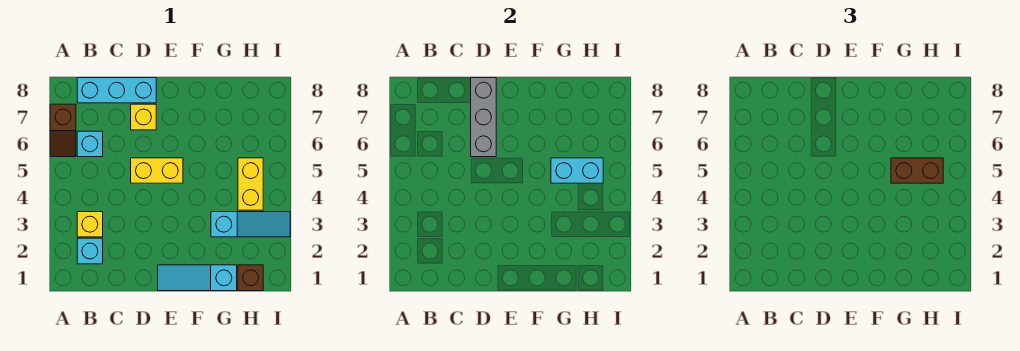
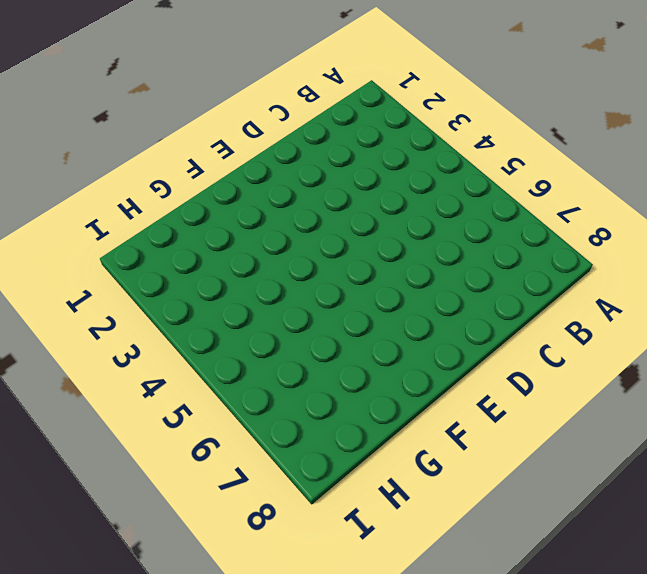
none -> brown slope A6:A7 level 1 top 7
none -> cyan brick B2 level 1
none -> yellow brick B3 level 1

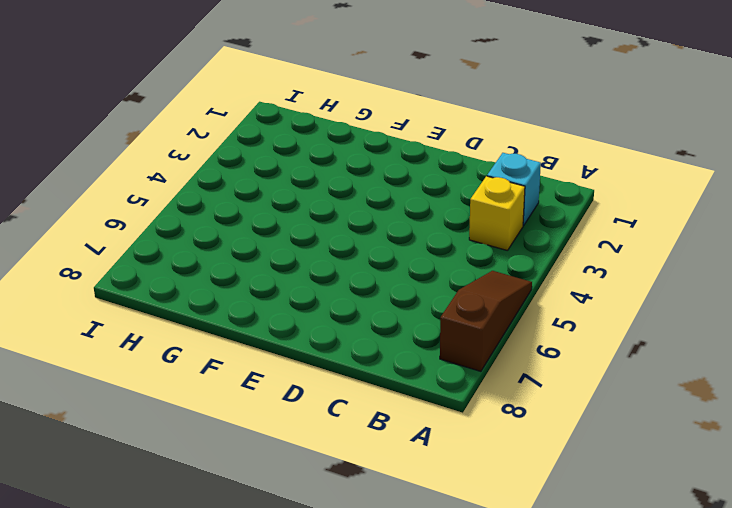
brown slope A5:A7 level 1 top 7 -> brown slope A6:A7 level 1 top 7
none -> cyan brick B6 level 1
none -> cyan brick B8:D8 level 1
none -> yellow brick D5:E5 level 1

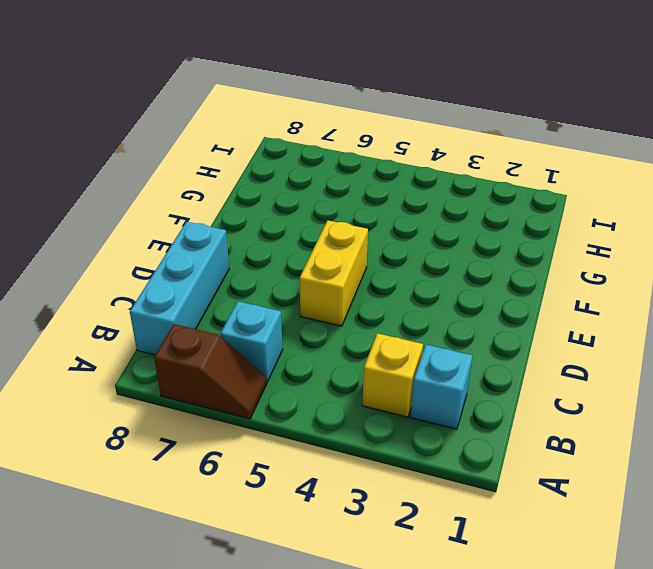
none -> yellow brick D7 level 1
none -> cyan slope E1:G1 level 1 top G
none -> cyan slope G3:I3 level 1 top G

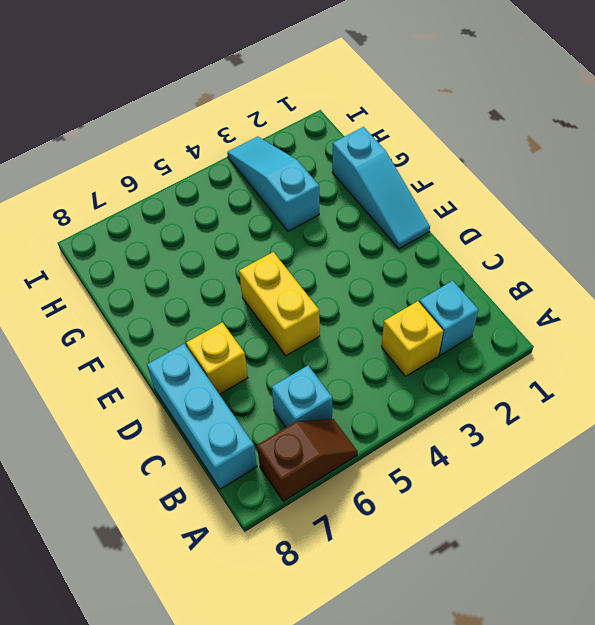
none -> brown brick H1 level 1
none -> yellow brick H4:H5 level 1
none -> grey brick D6:D8 level 2

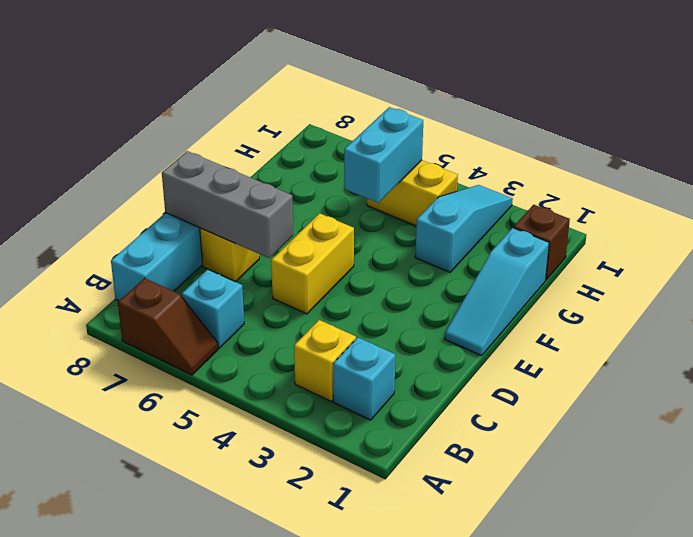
none -> brown brick G5:H5 level 3

